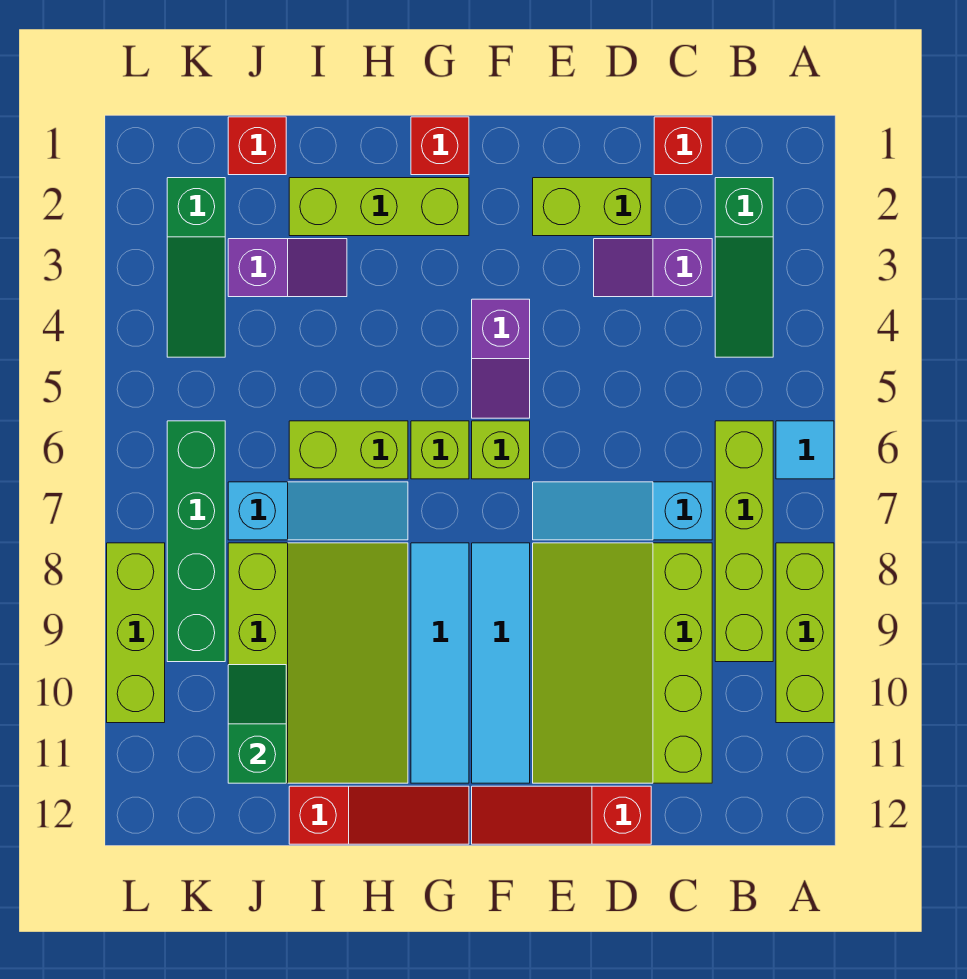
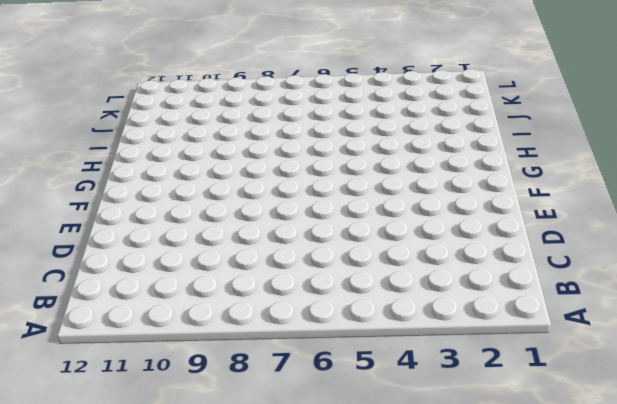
none -> cyan tile A6 level 1
none -> lime brick A8:A10 level 1
none -> green slope B2:B4 level 1 top 2

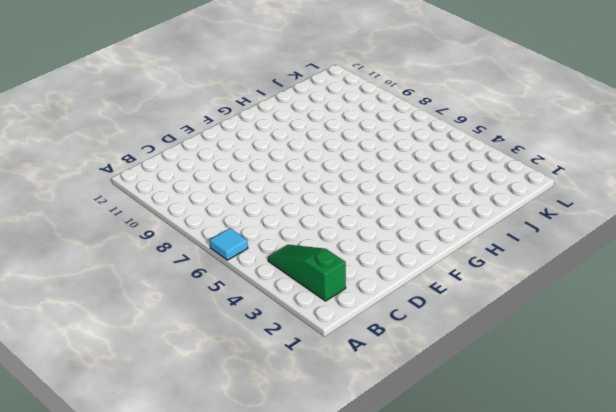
none -> lime brick A8:A10 level 1
none -> lime brick B6:B9 level 1
none -> red brick C1 level 1

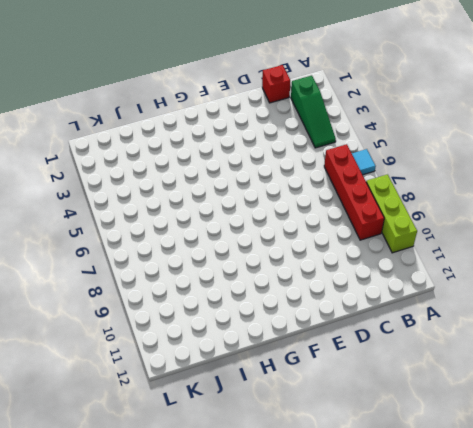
red brick B6:B9 level 1 -> lime brick B6:B9 level 1
none -> purple slope C3:D3 level 1 top C
none -> cyan slope C7:E7 level 1 top C
none -> lime slope C8:E11 level 1 top C

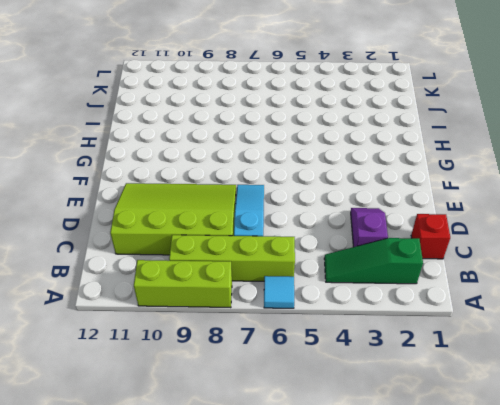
none -> lime brick D2:E2 level 1
none -> red slope D12:F12 level 1 top D
none -> purple slope F4:F5 level 1 top 4

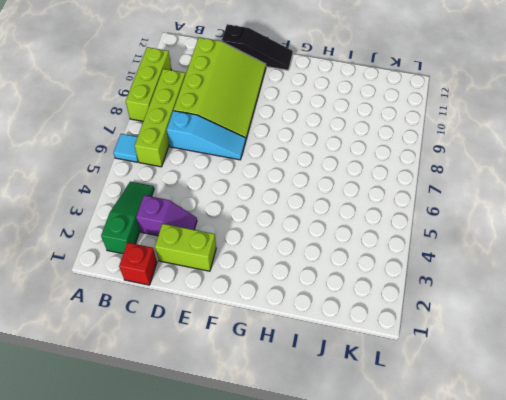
black slope D12:F12 level 1 top D -> red slope D12:F12 level 1 top D
none -> purple slope F4:F5 level 1 top 4
none -> lime brick F6 level 1
none -> cyan tile F8:F11 level 1

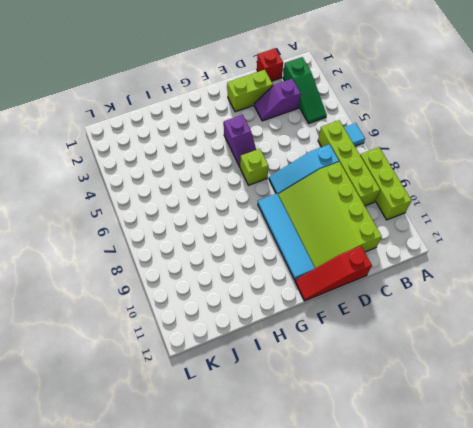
none -> red brick G1 level 1
none -> lime brick G2:I2 level 1
none -> lime brick G6 level 1

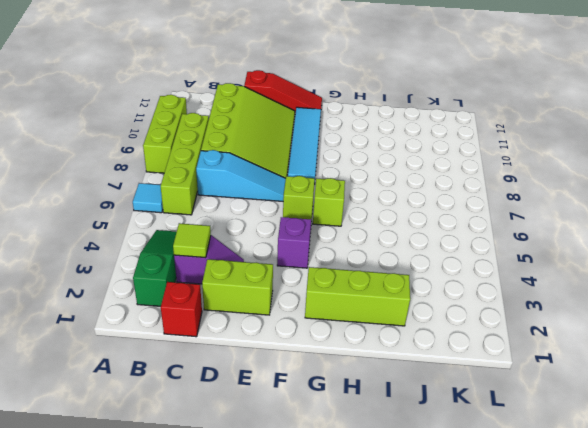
lime tile C3 level 2 -> none
none -> red brick G1 level 1
none -> cyan tile G8:G11 level 1
none -> red slope G12:I12 level 1 top I

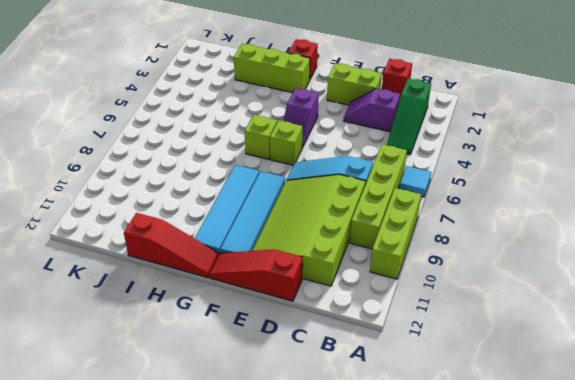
none -> lime brick H6:I6 level 1
none -> cyan slope H7:J7 level 1 top J
none -> lime slope H8:J11 level 1 top J

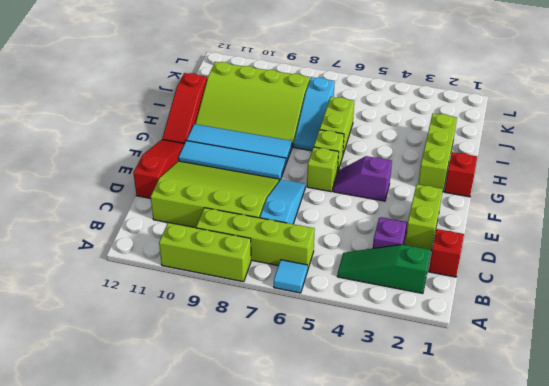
none -> purple slope I3:J3 level 1 top J
none -> red brick J1 level 1
none -> green slope K2:K4 level 1 top 2

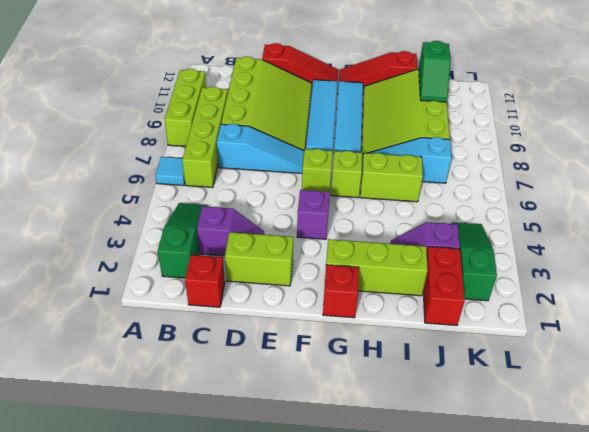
red brick J1:J2 level 1 -> red brick J1 level 1
none -> green brick K6:K9 level 1
none -> lime brick L8:L10 level 1

